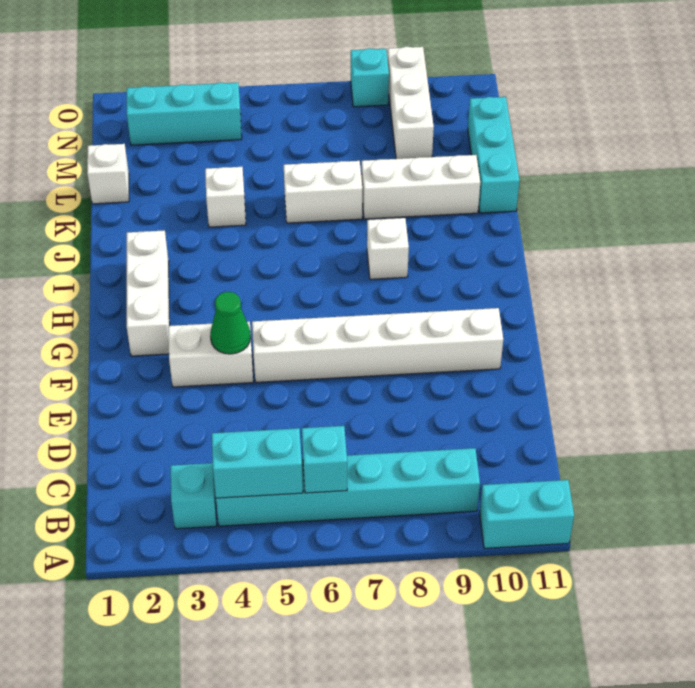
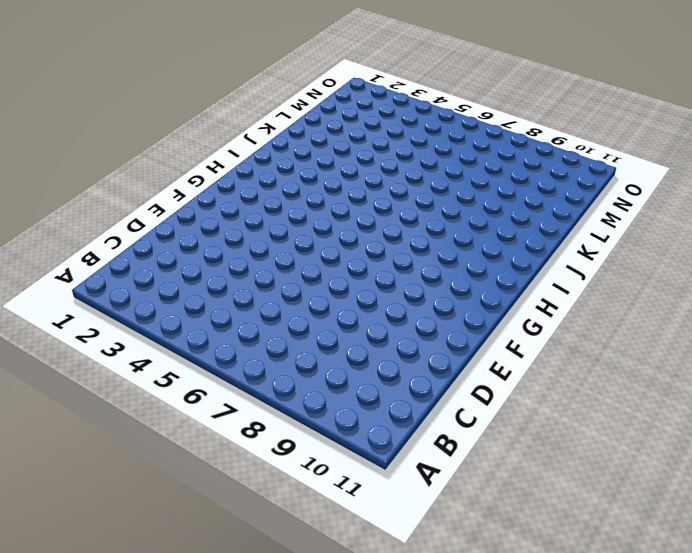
none -> cyan brick A10:A11 level 1
none -> cyan brick B3 level 1
none -> cyan brick B4:B9 level 1

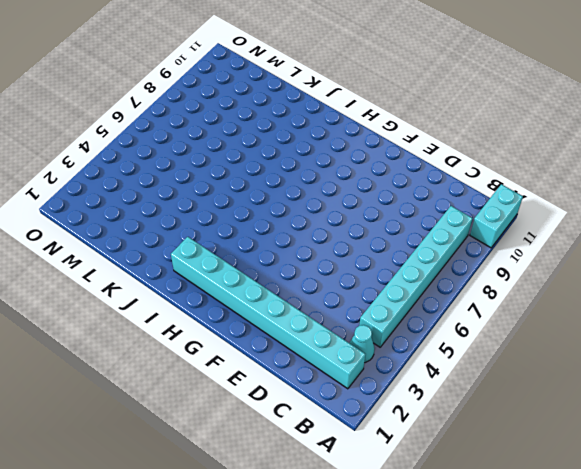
cyan brick B2:I2 level 1 -> white brick G2:I2 level 1
cyan cone B3 level 1 -> cyan brick B3 level 1
none -> white brick F3:F4 level 1
none -> white brick F5:F10 level 1
none -> white brick I8 level 1

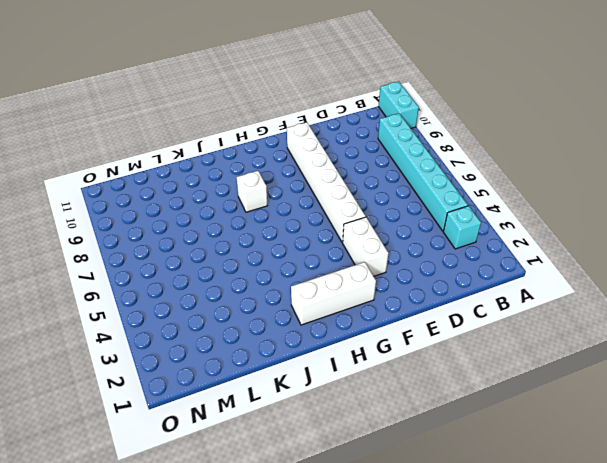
none -> white brick K4 level 1
none -> white brick K6:K7 level 1
none -> white brick K8:K10 level 1

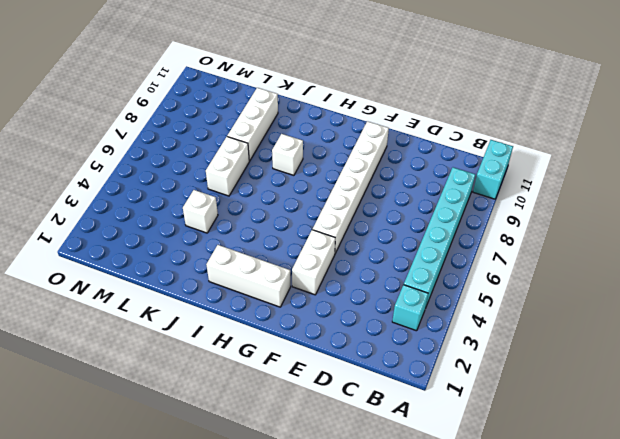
none -> cyan brick K11:M11 level 1
none -> white brick L1 level 1
none -> white brick M9:O9 level 1

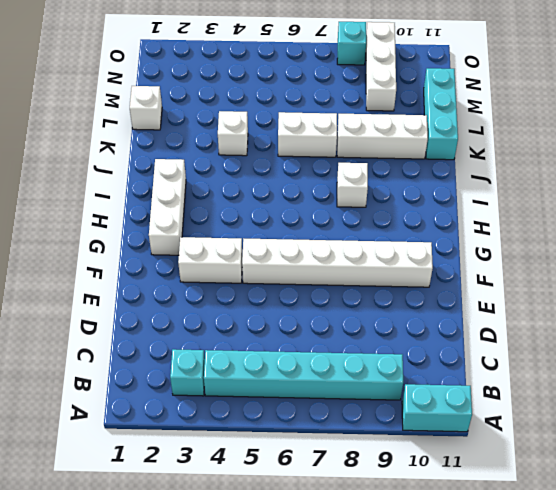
none -> cyan brick N2:N4 level 1
none -> cyan brick B4:B5 level 2
none -> cyan brick B6 level 2

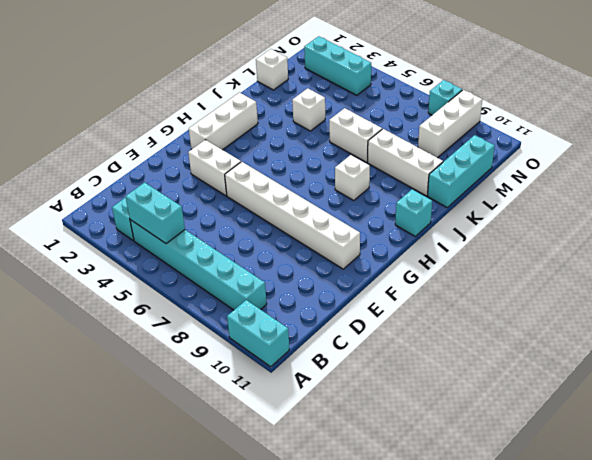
cyan brick I11 level 1 -> cyan brick B6 level 2
none -> green cone F4 level 2

